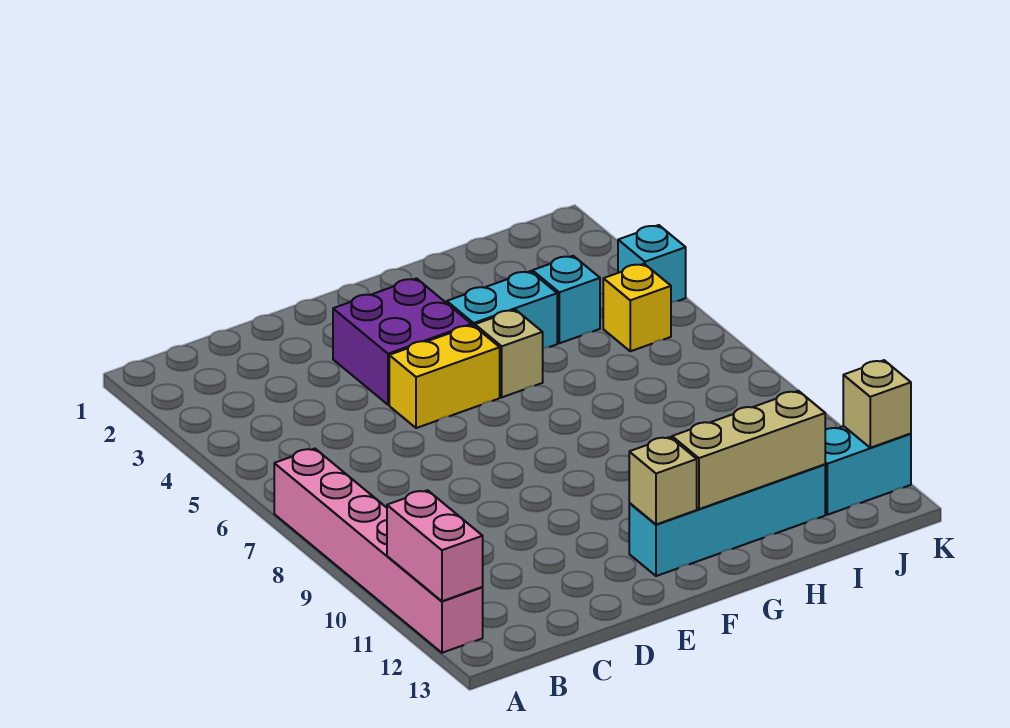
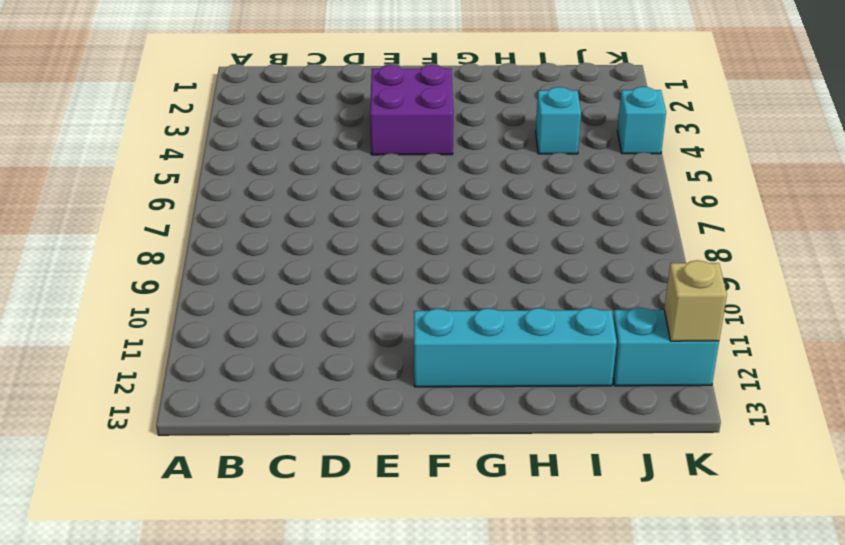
none -> pink brick A7:A12 level 1
none -> yellow brick E5:F5 level 1
none -> cyan brick G4:H4 level 1

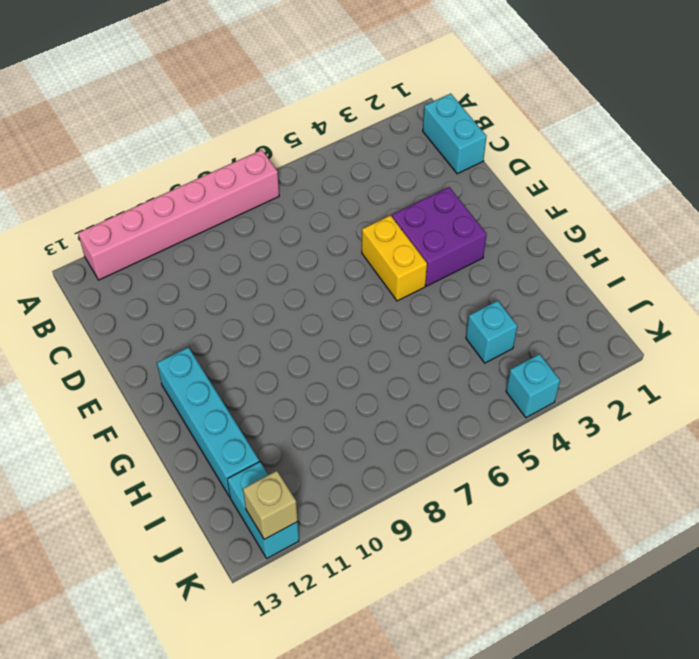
cyan brick B1:C1 level 1 -> cyan brick G4:H4 level 1
none -> tan brick G5 level 1
none -> yellow brick J5 level 1
none -> pink brick A11:A12 level 2

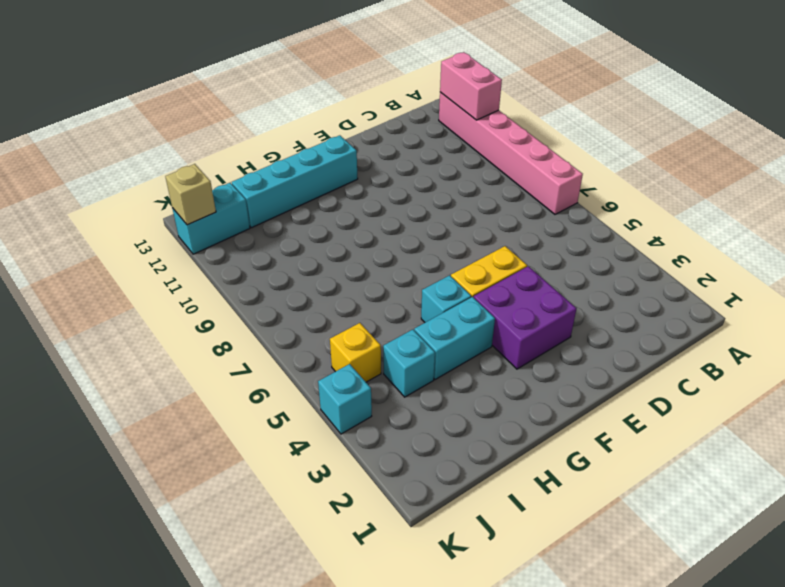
cyan brick G5 level 1 -> tan brick G5 level 1
none -> tan brick F12 level 2
none -> tan brick G12:I12 level 2

